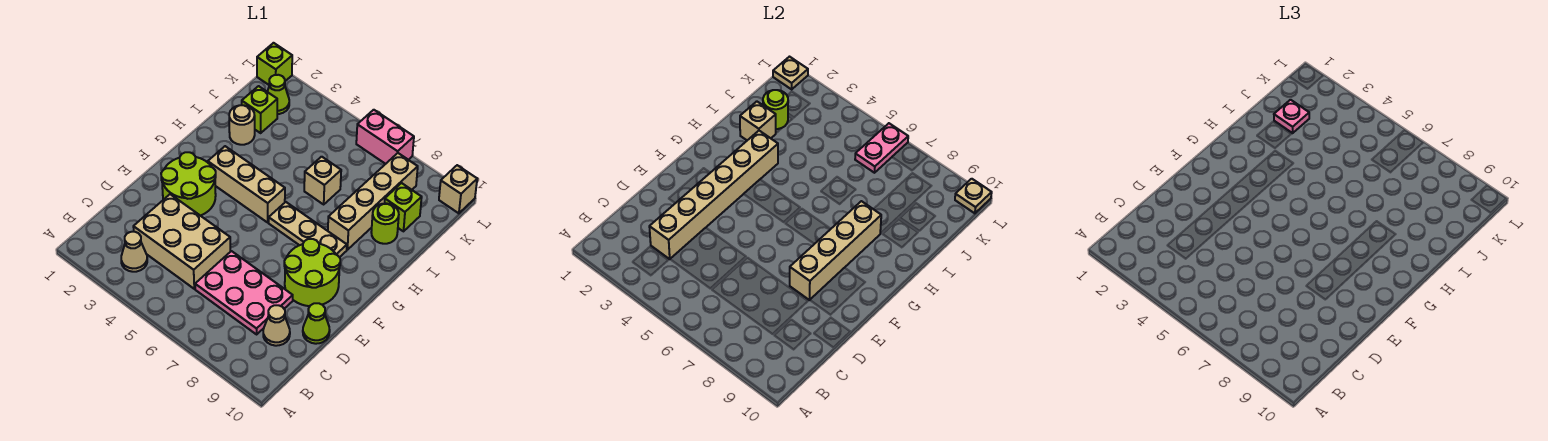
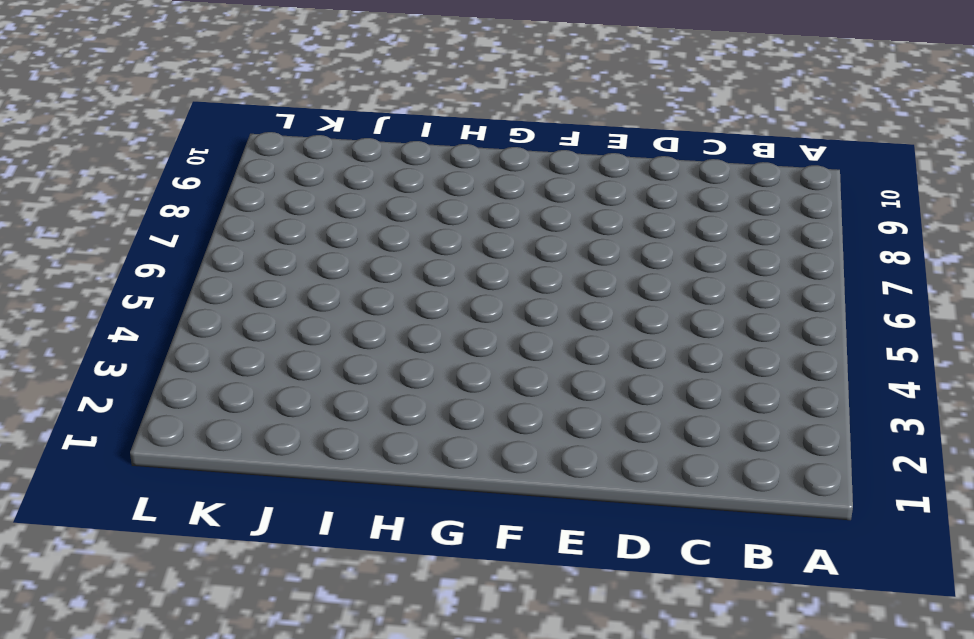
none -> tan cone B3 level 1
none -> tan brick C3:D5 level 1
none -> pink plate C6:D8 level 1

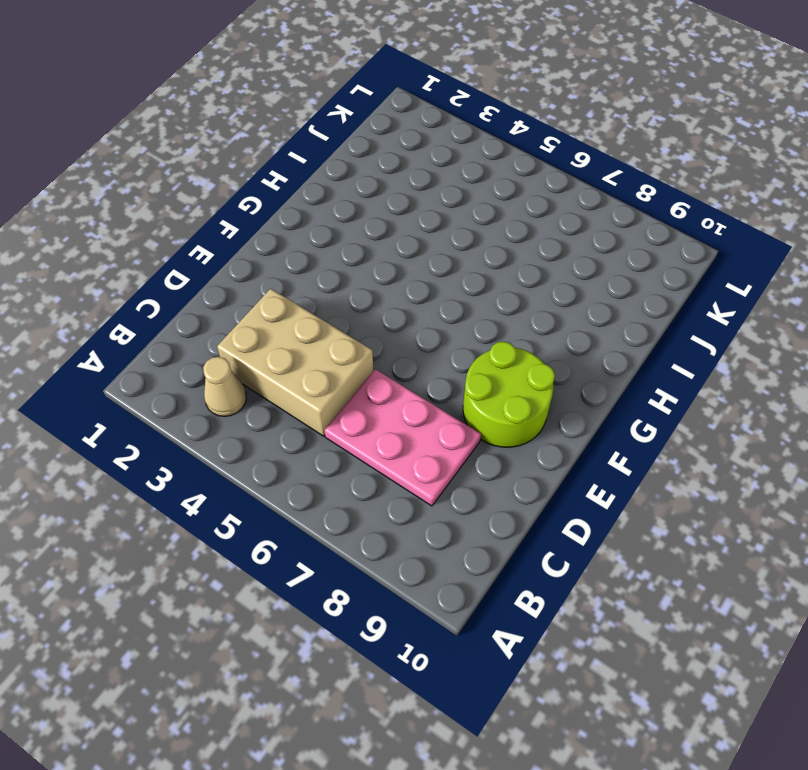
none -> tan cone C9 level 1
none -> lime cone D10 level 1
none -> lime round brick E2:F3 level 1

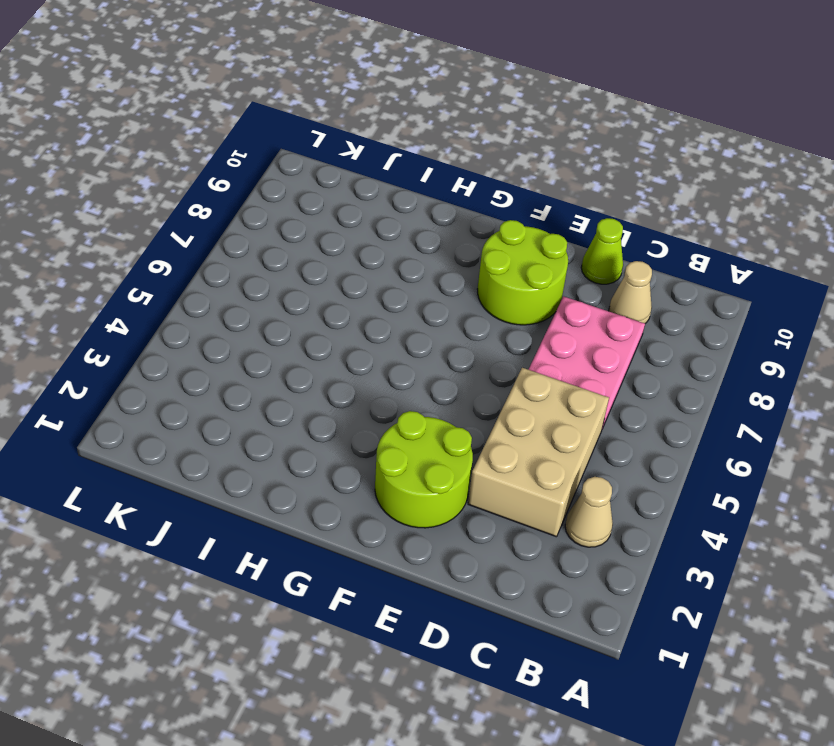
none -> tan brick G3:G5 level 1
none -> tan plate G6:G8 level 1
none -> tan brick H8:K8 level 1

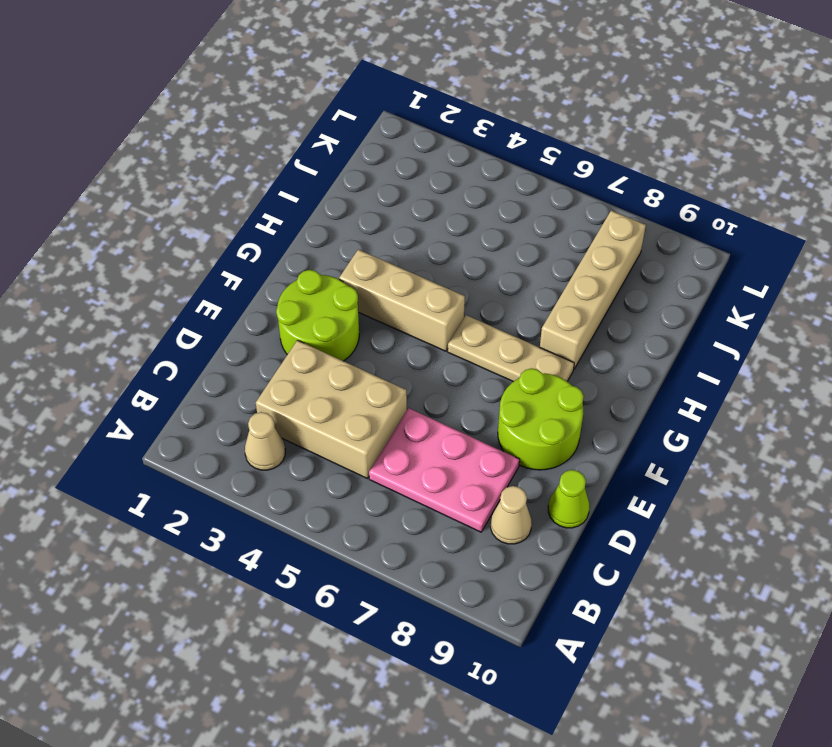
none -> tan round brick I2 level 1
none -> tan brick I6 level 1
none -> lime round brick I9 level 1

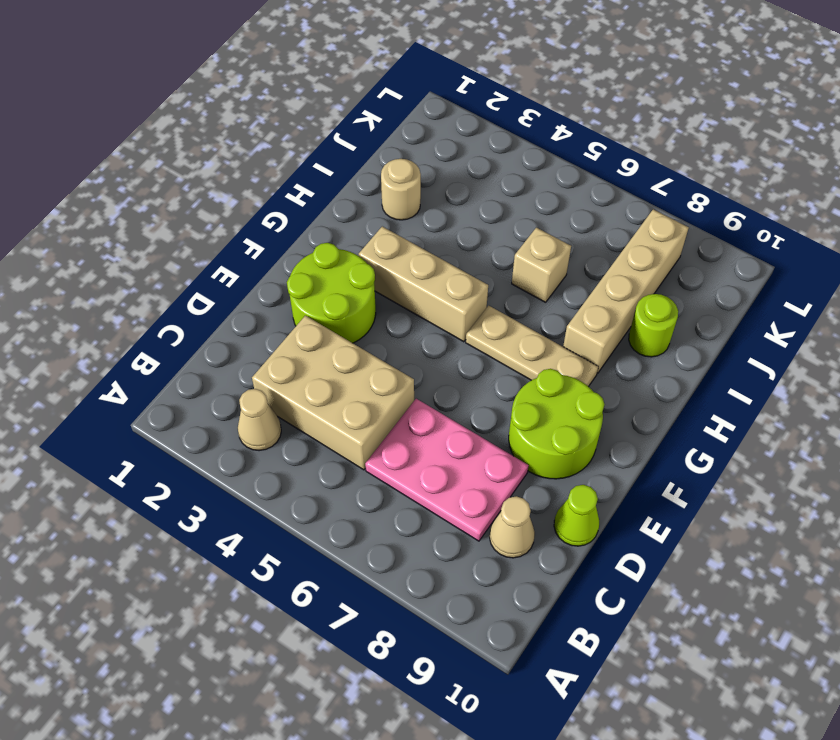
none -> lime brick J2 level 1
none -> lime brick J9 level 1
none -> lime cone K2 level 1

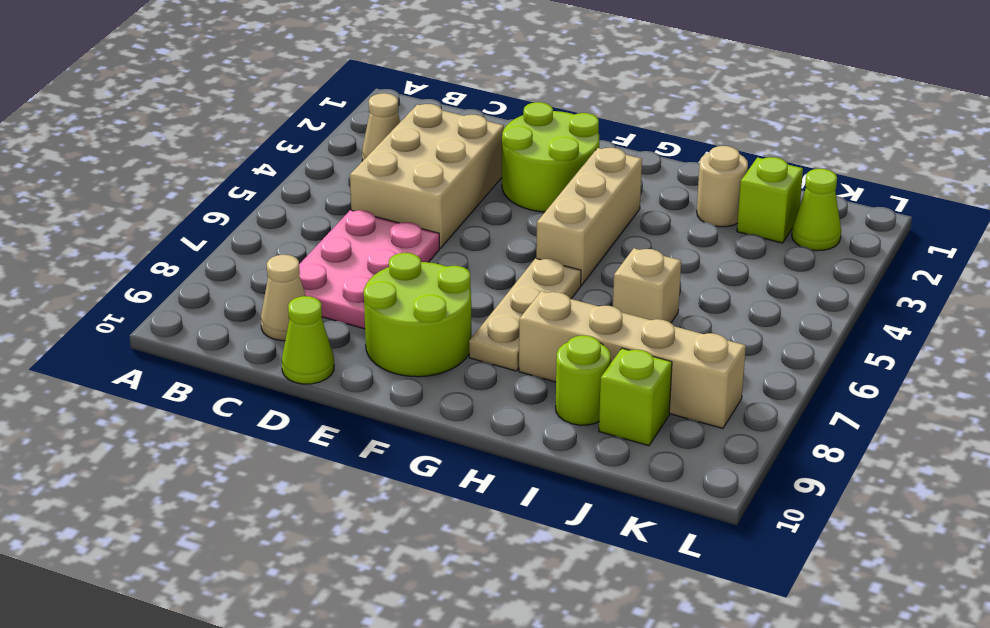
none -> lime brick L1 level 1
none -> pink brick L6:L7 level 1
none -> tan brick L10 level 1

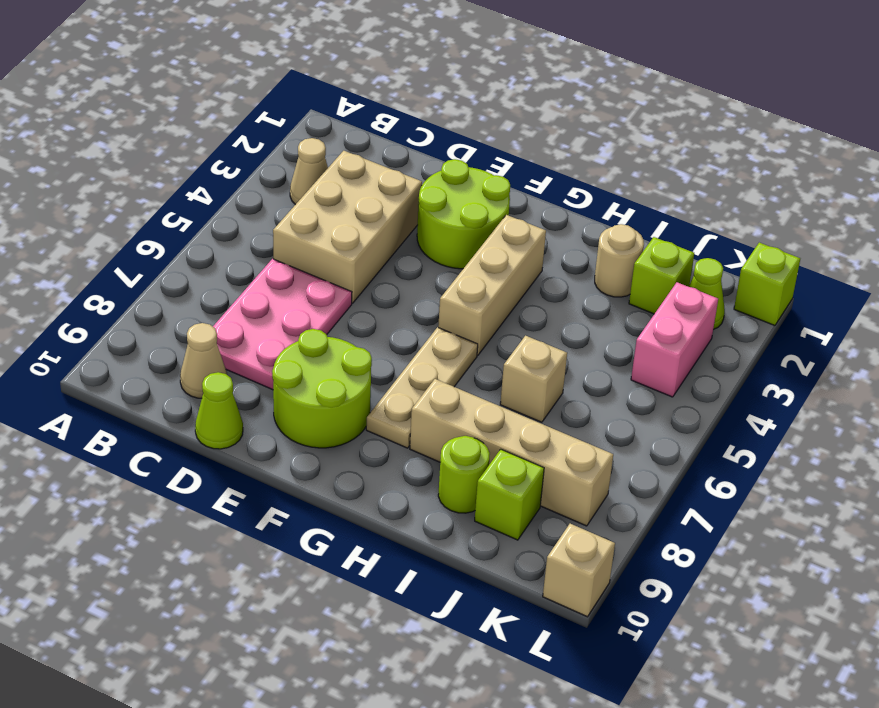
pink brick K3:K4 level 1 -> pink brick L6:L7 level 1
none -> tan brick C3:H3 level 2
none -> tan brick E8:H8 level 2
none -> tan brick I2 level 2

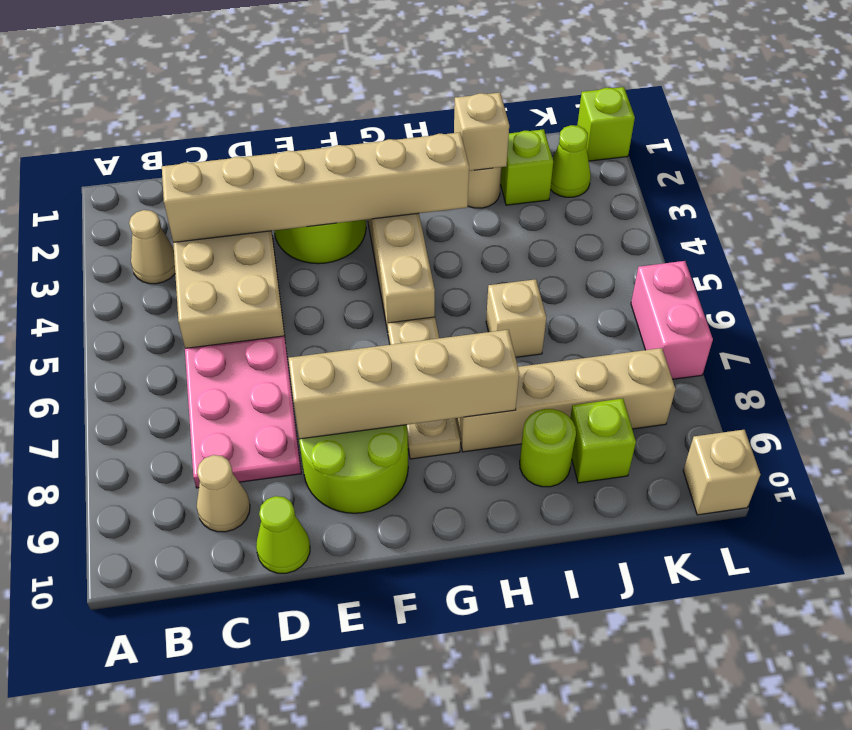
none -> lime round brick J2 level 2
none -> pink plate K6:L6 level 2
none -> tan plate L1 level 2

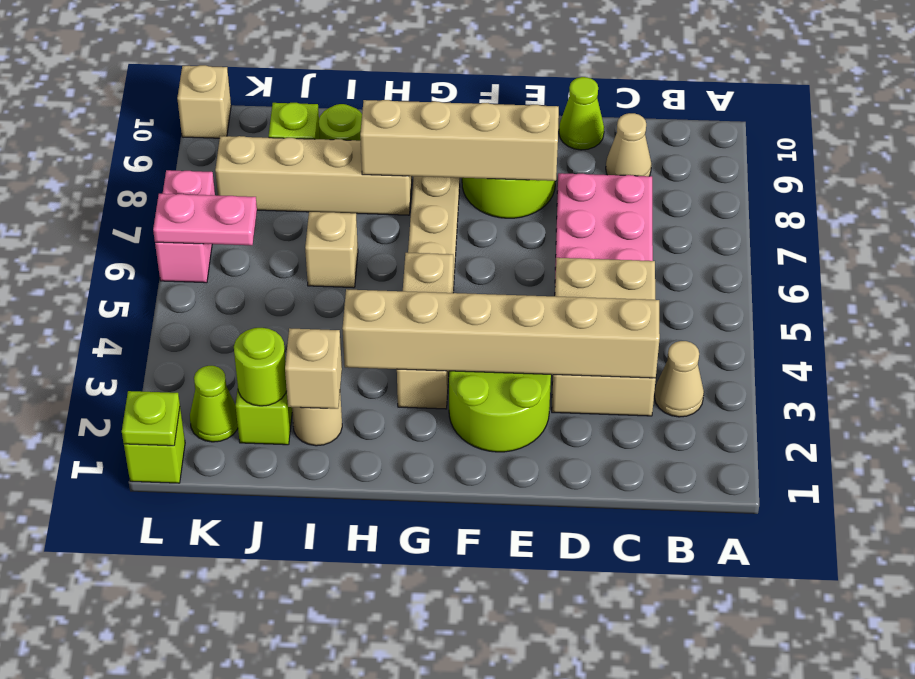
lime plate L1 level 2 -> tan plate L1 level 2
none -> tan plate L10 level 2
none -> pink plate J2 level 3

